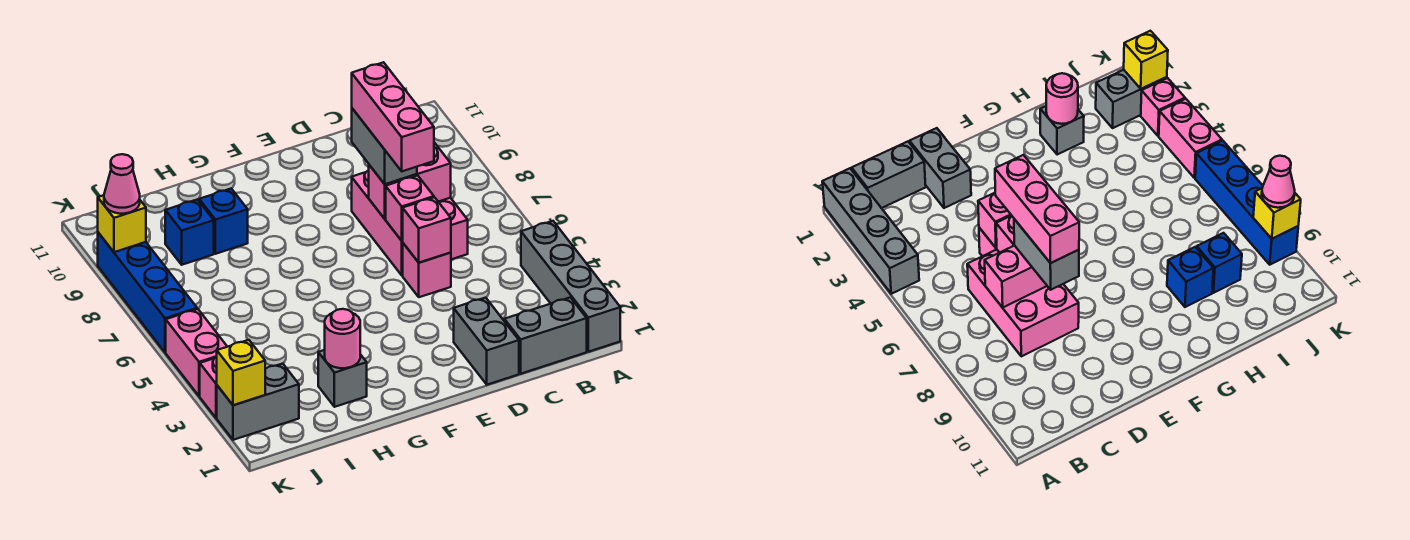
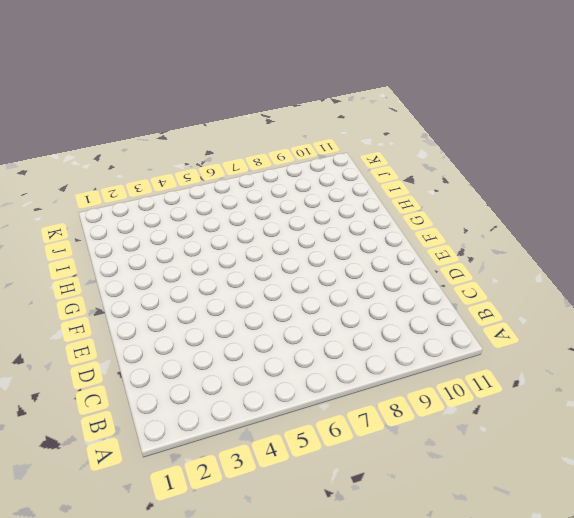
none -> grey brick A1:A4 level 1
none -> grey brick B1:C1 level 1
none -> pink brick C6:D8 level 1

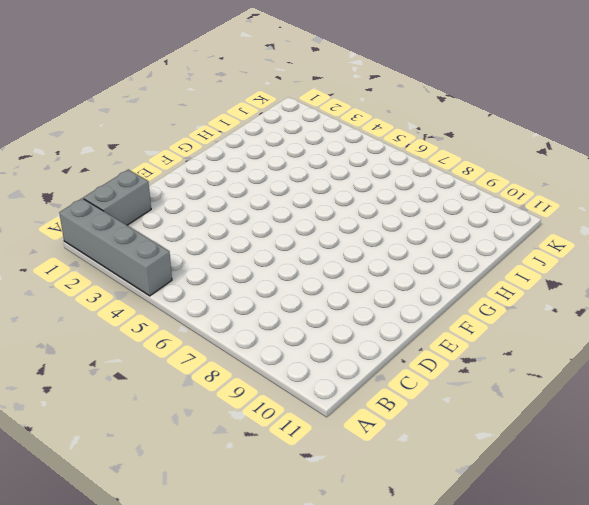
none -> pink brick C6:D8 level 1
none -> grey brick D1:D2 level 1
none -> pink brick D5 level 1

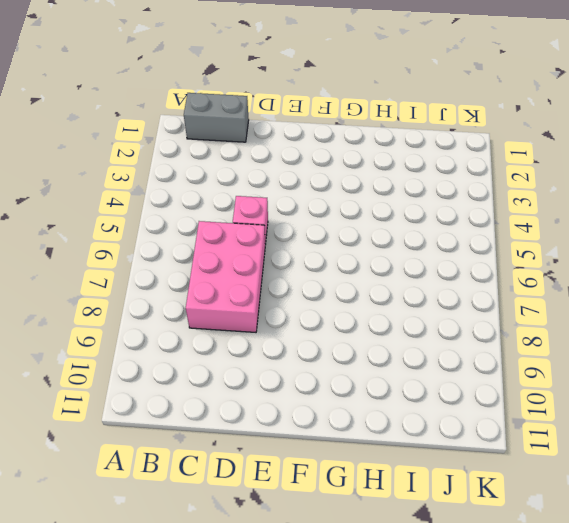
none -> grey brick A1:A4 level 1
none -> grey brick D1:D2 level 1
none -> grey brick H2 level 1

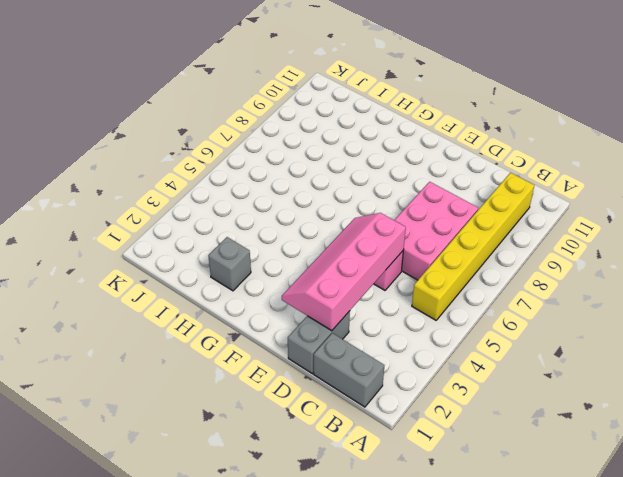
yellow brick B5:B10 level 1 -> none
pink slope D2:E5 level 2 top D -> pink brick D5 level 2
none -> grey brick A1:A4 level 1
none -> blue brick H9 level 1
none -> blue brick I9 level 1

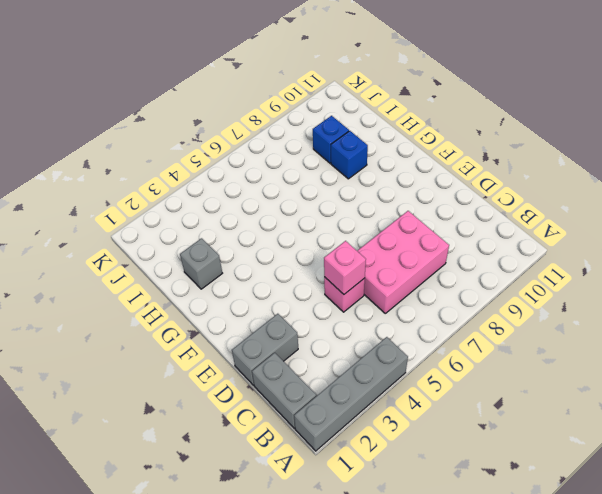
none -> grey brick J2:K2 level 1
none -> pink brick K3 level 1
none -> pink brick K4:K5 level 1

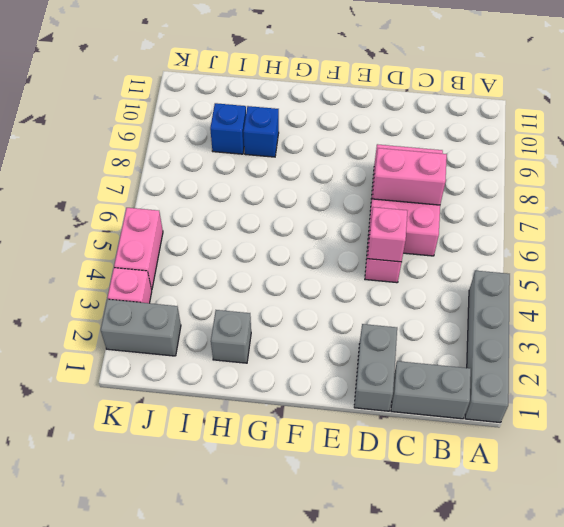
none -> blue brick K6:K9 level 1
none -> pink brick D6 level 2
none -> pink round brick H2 level 2

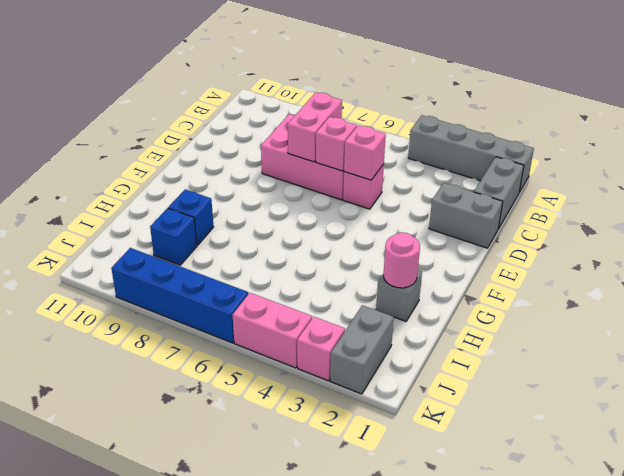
none -> yellow brick K2 level 2
none -> yellow brick K9 level 2
none -> grey brick D7:D8 level 3

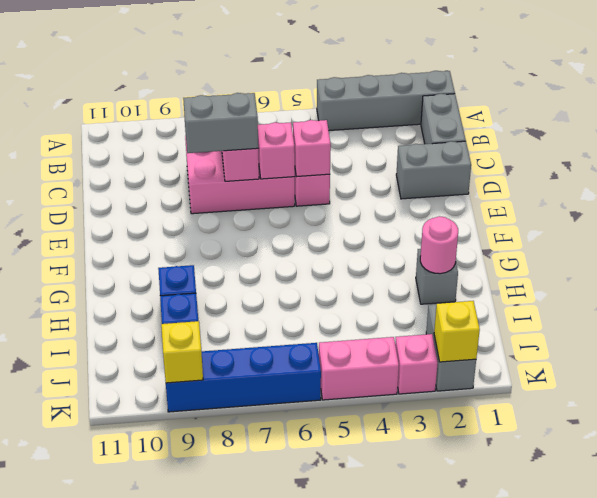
none -> pink cone K9 level 3
none -> pink brick D6:D8 level 4

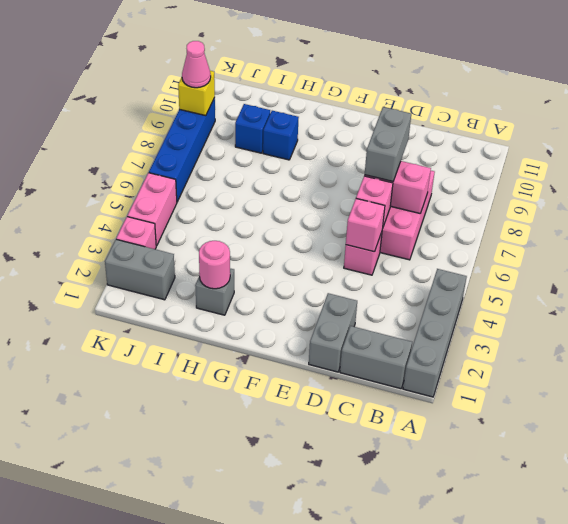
none -> yellow brick K2 level 2
none -> pink brick D6:D8 level 4

